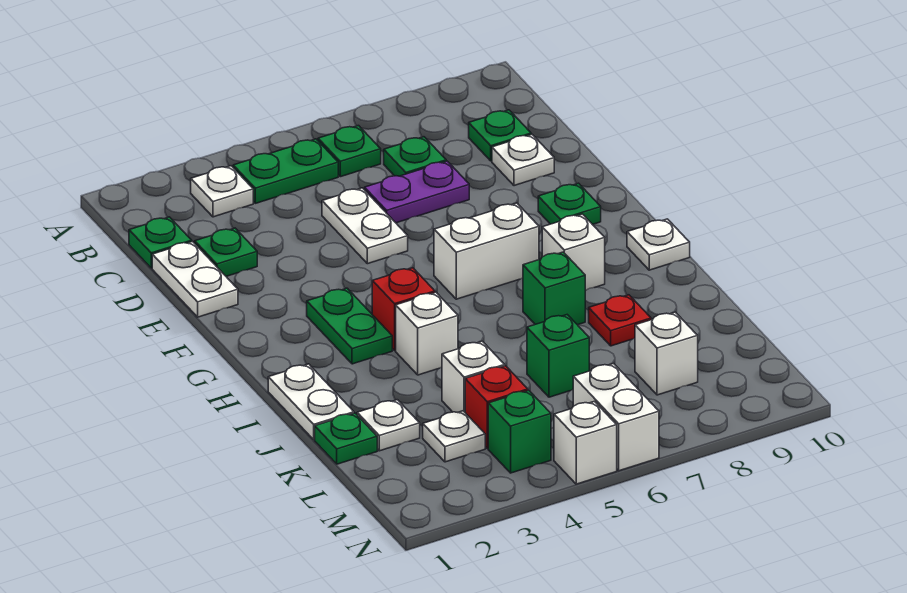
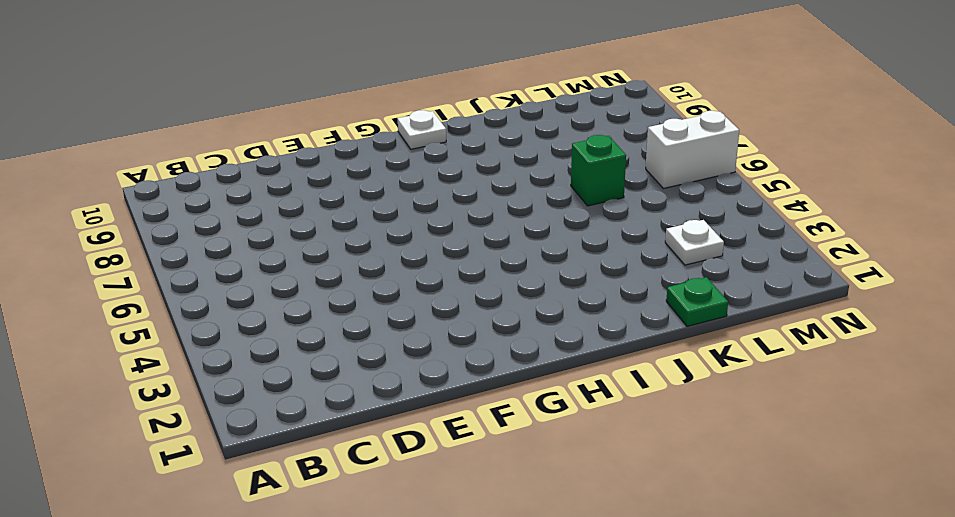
none -> white plate B3 level 1
none -> green plate B4:B5 level 1
none -> green plate B6 level 1
none -> green plate C1 level 1

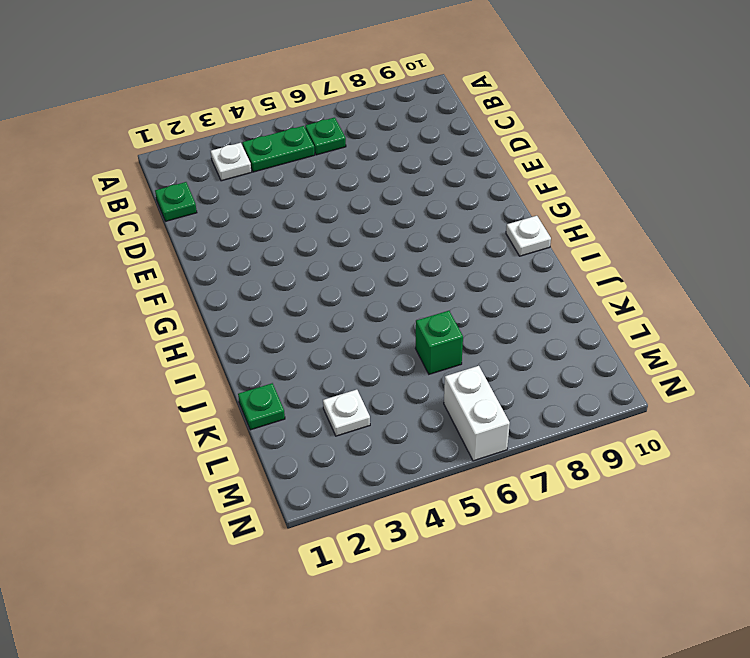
none -> green plate C7 level 1
none -> green plate C9 level 1
none -> white plate D1:E1 level 1
none -> green plate D2 level 1

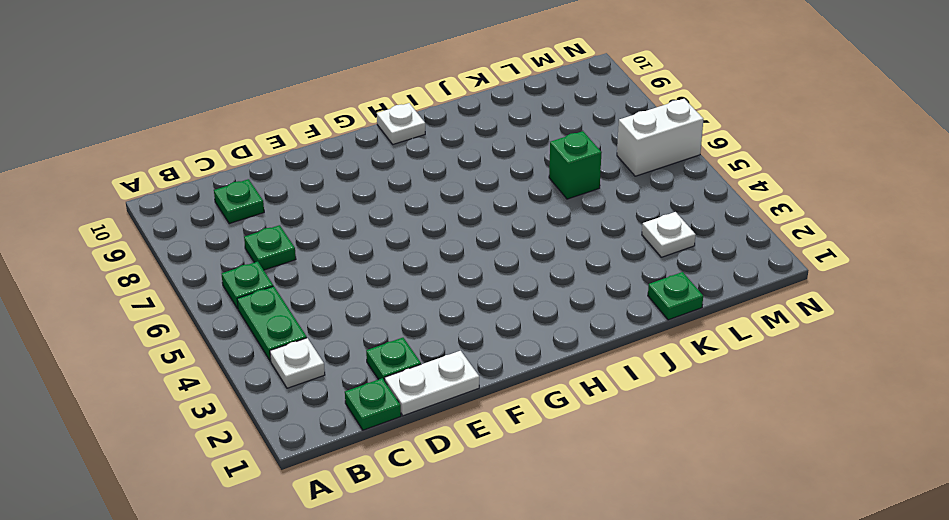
none -> white plate D5:E5 level 1
none -> purple plate D6:D7 level 1
none -> white plate D9 level 1
none -> green plate F9 level 1

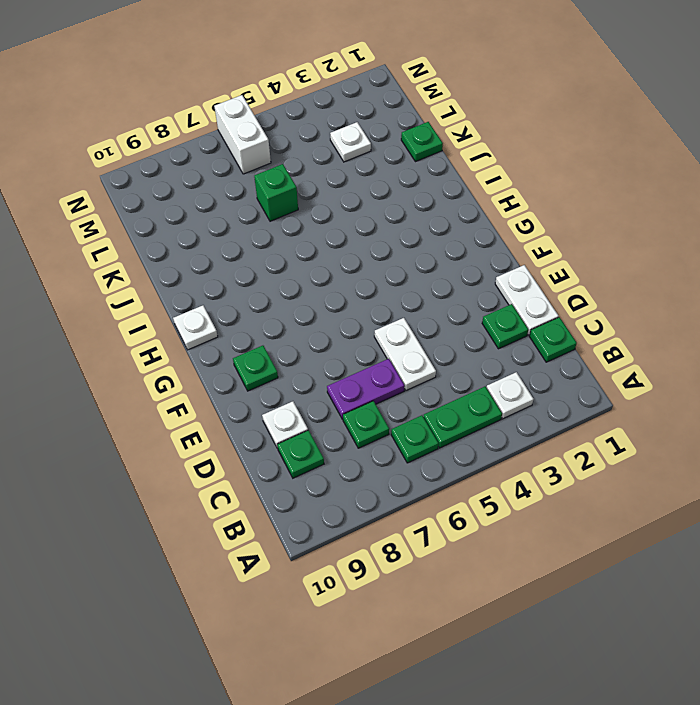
none -> green plate G3:H3 level 1
none -> white brick G6:G7 level 1
none -> red brick H4 level 1
none -> white brick H8 level 1

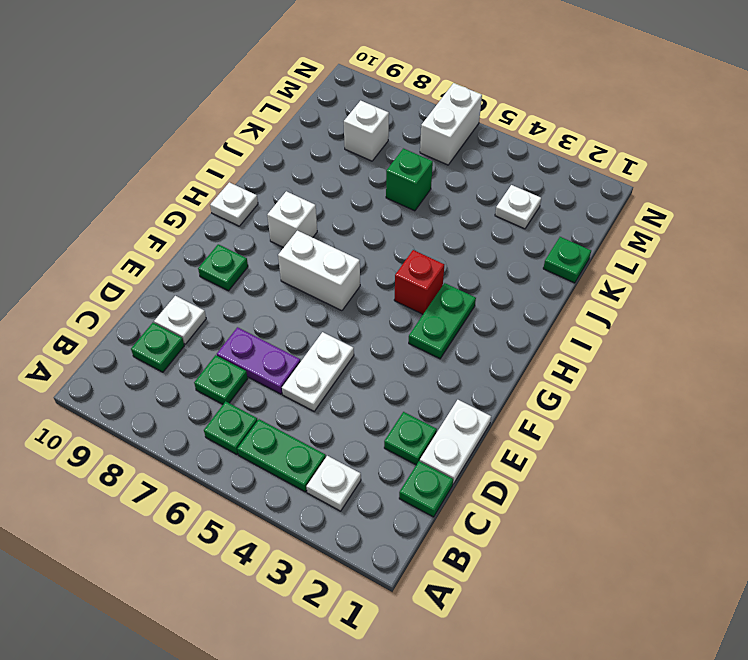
none -> white plate I1:J1 level 1
none -> white brick I4 level 1
none -> green brick I7 level 1
none -> red plate J8 level 1

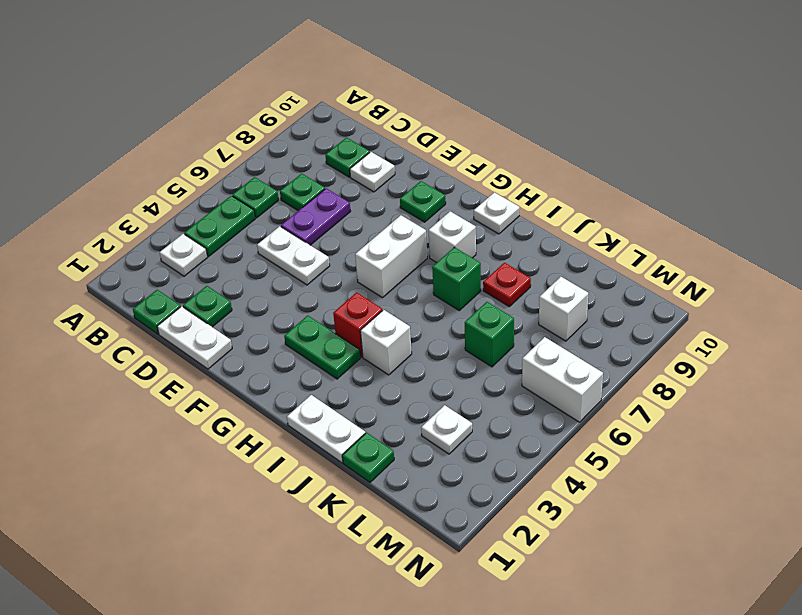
none -> white plate K2 level 1
none -> white brick K4 level 1
none -> red brick L4 level 1
none -> green brick M4 level 1

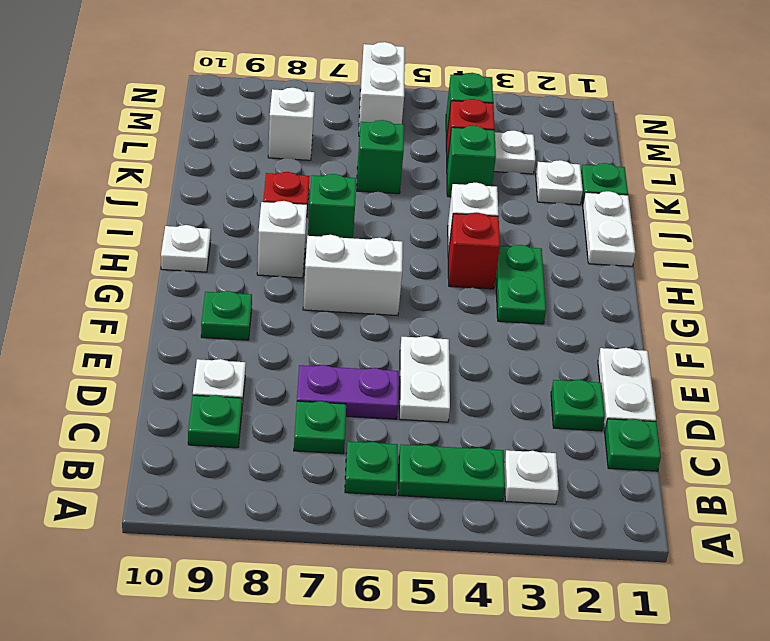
green brick K4 level 1 -> white brick K4 level 1
none -> white brick N5 level 1

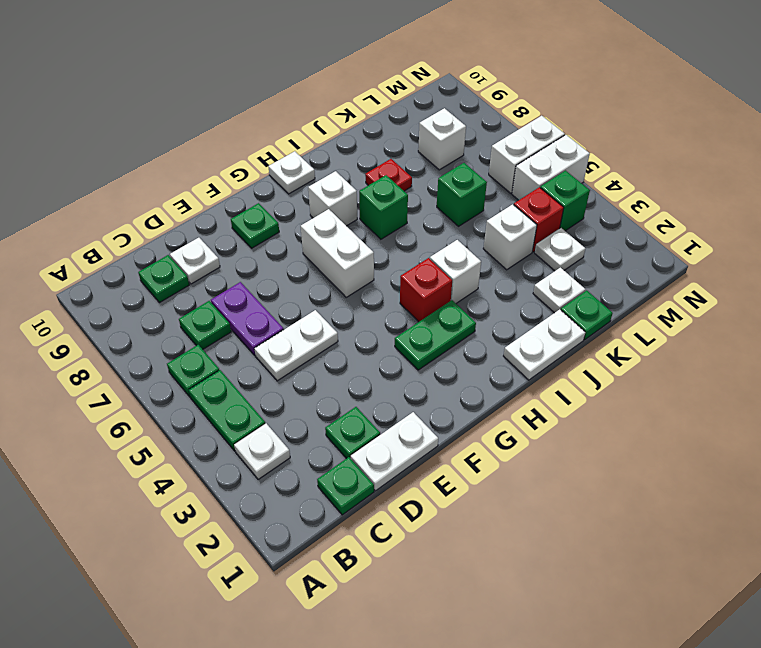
white brick M5:N5 level 1 -> white brick N5 level 1

